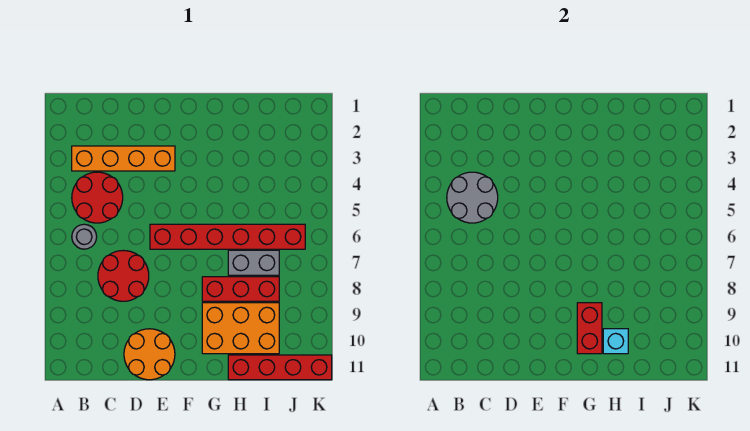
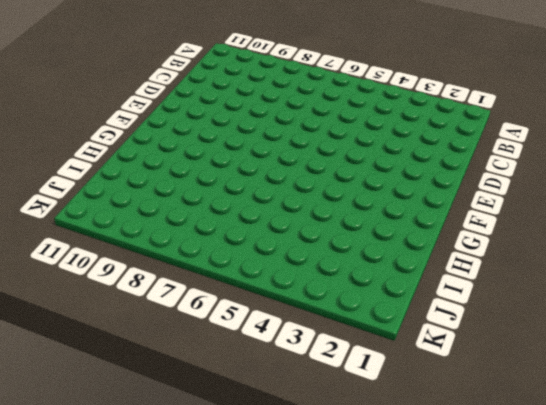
none -> orange brick B3:E3 level 1
none -> red round brick B4:C5 level 1
none -> grey round brick B6 level 1

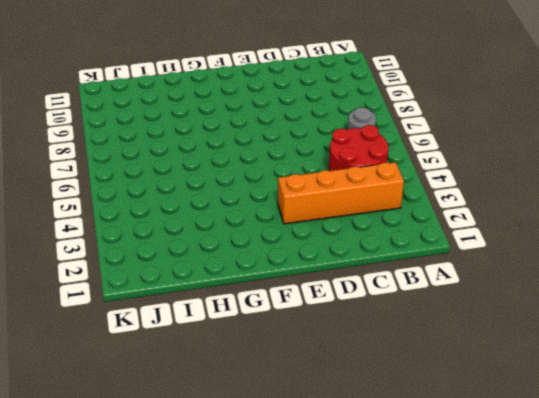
none -> red round brick C7:D8 level 1
none -> orange round brick D10:E11 level 1
none -> red brick E6:J6 level 1

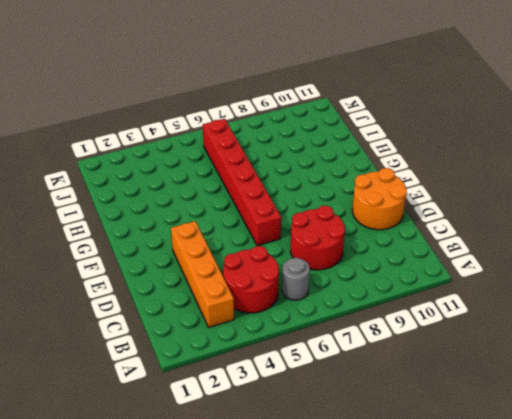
none -> red brick G8:I8 level 1
none -> orange brick G9:I10 level 1
none -> grey brick H7:I7 level 1

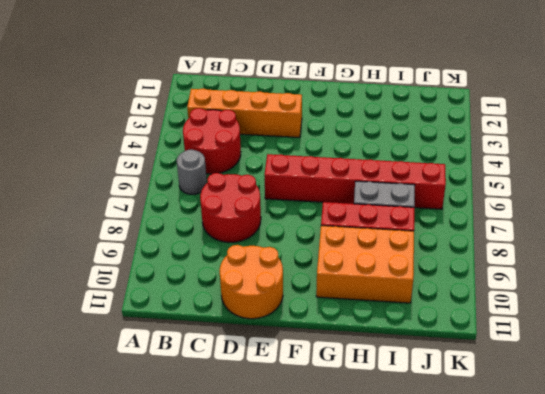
none -> red brick H11:K11 level 1
none -> grey round brick B4:C5 level 2
none -> red brick G9:G10 level 2

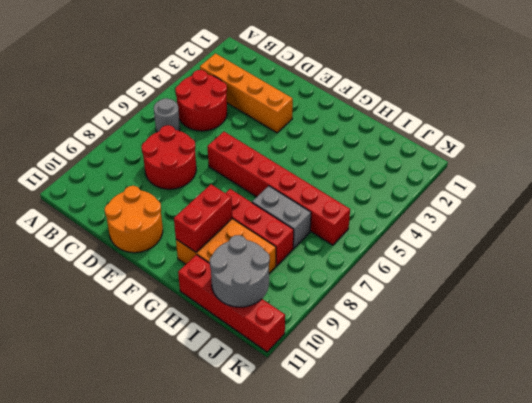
grey round brick I10:J11 level 2 -> grey round brick B4:C5 level 2
none -> cyan brick H10 level 2

